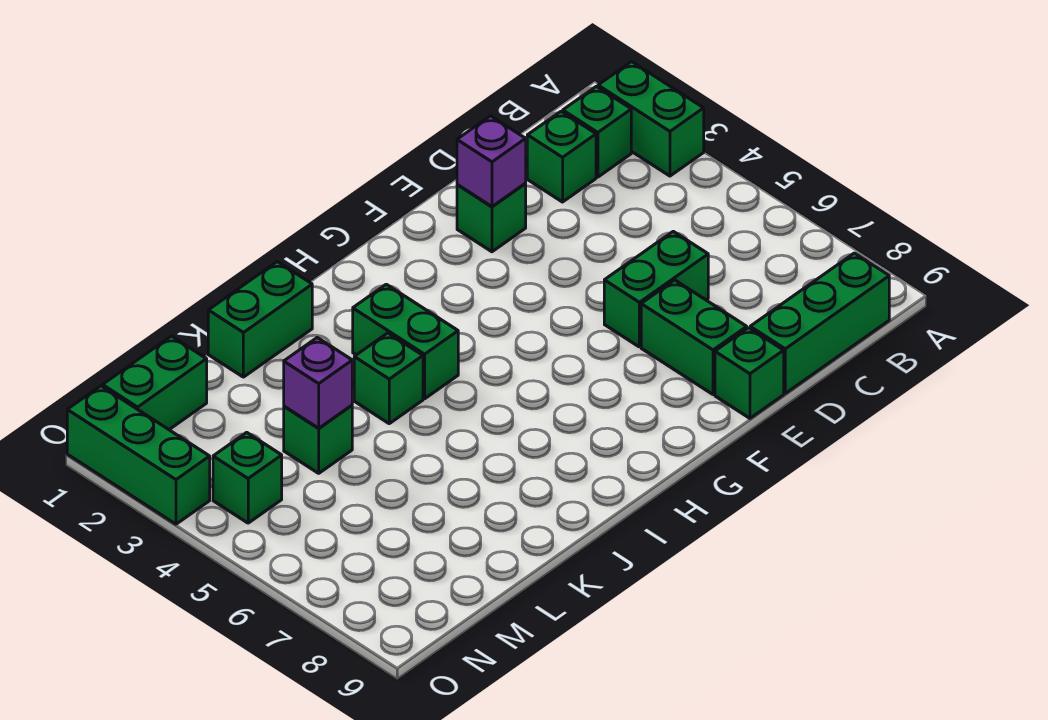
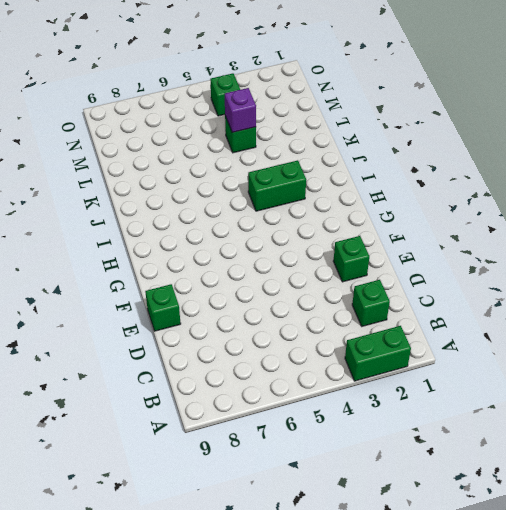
none -> green brick B2 level 1
none -> green brick B9:D9 level 1
none -> green brick D6:E6 level 1

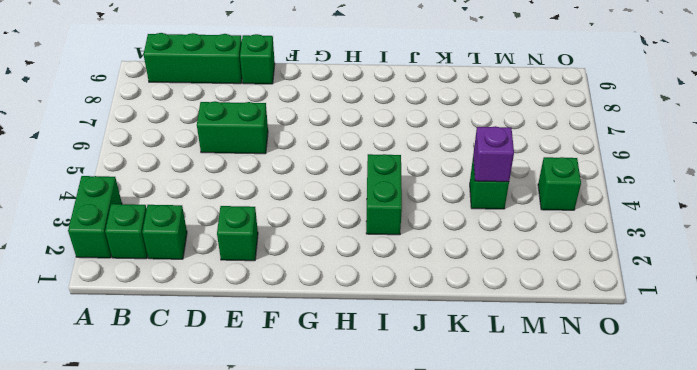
none -> green brick E7:E8 level 1
none -> green brick J1:K1 level 1
none -> green brick J4 level 1

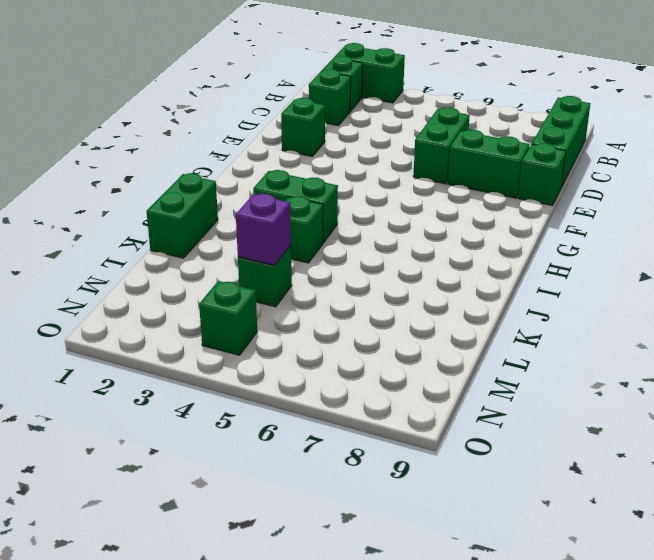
none -> green brick M1:N1 level 1
none -> green brick O1:O3 level 1
none -> purple brick E2 level 2

